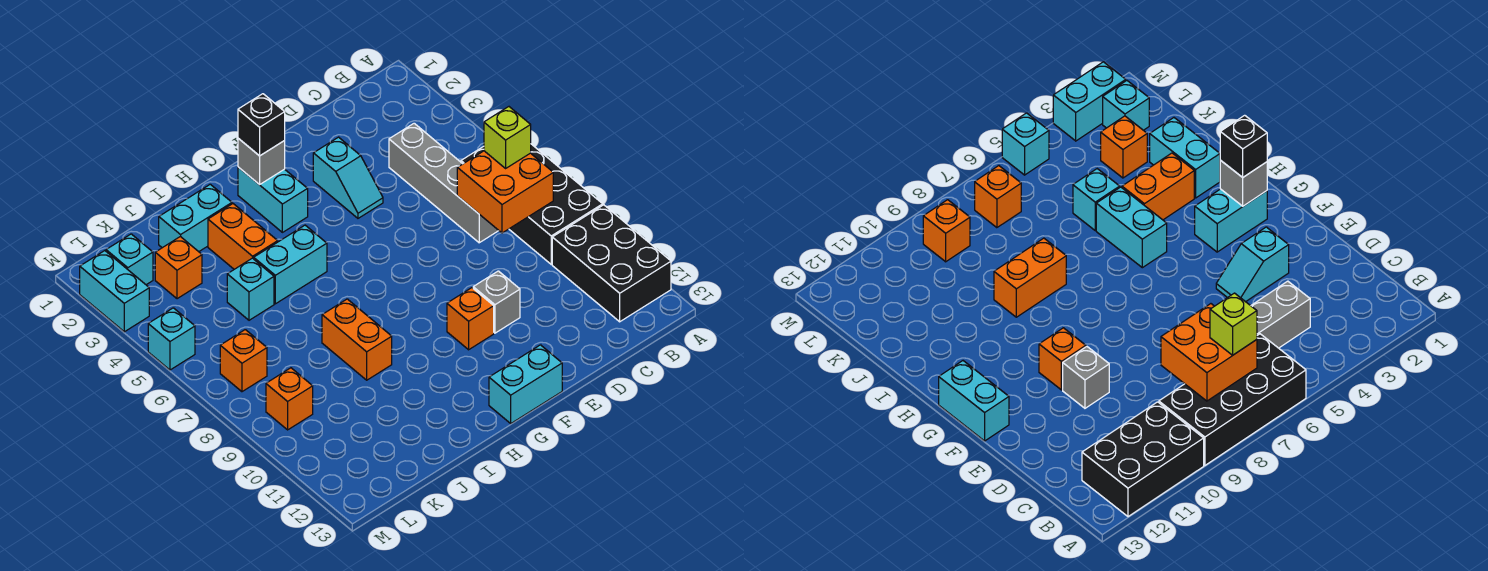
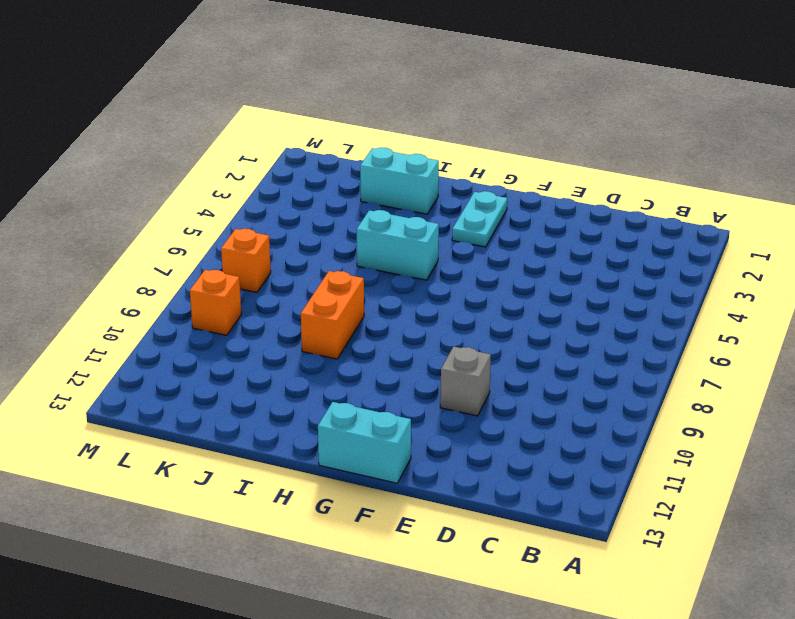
cyan plate G2:G3 level 1 -> cyan brick G2:G3 level 1
none -> black brick A6:B9 level 1
none -> black brick A10:B12 level 1
none -> grey brick C4:C7 level 1

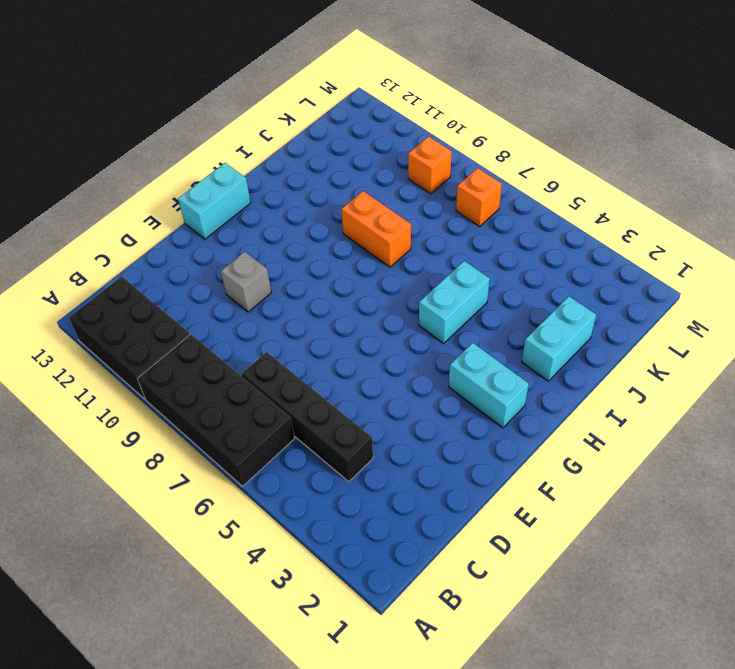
black brick C4:C7 level 1 -> grey brick C4:C7 level 1
none -> cyan slope E3:E4 level 1 top 3
none -> orange brick F10 level 1
none -> orange brick I3:I4 level 1

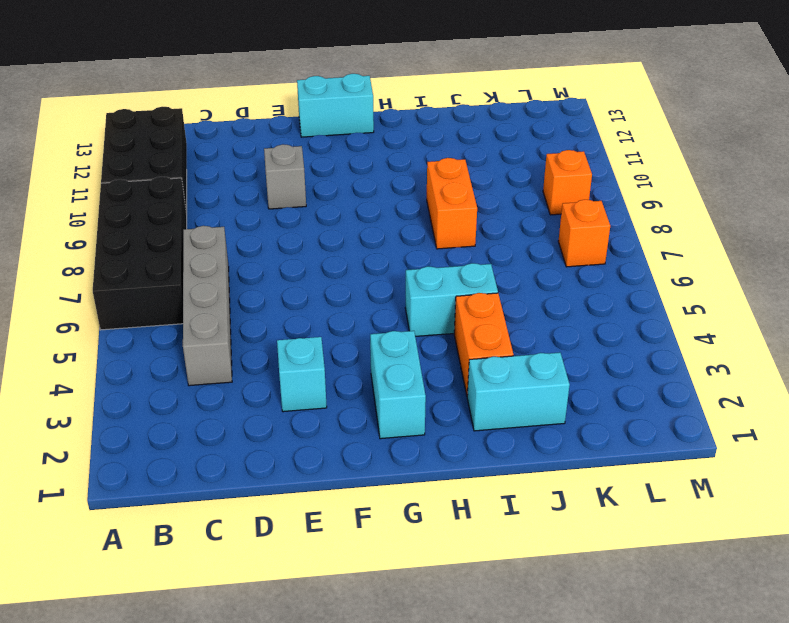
none -> orange brick F10 level 1
none -> cyan brick J5 level 1
none -> orange brick K3 level 1

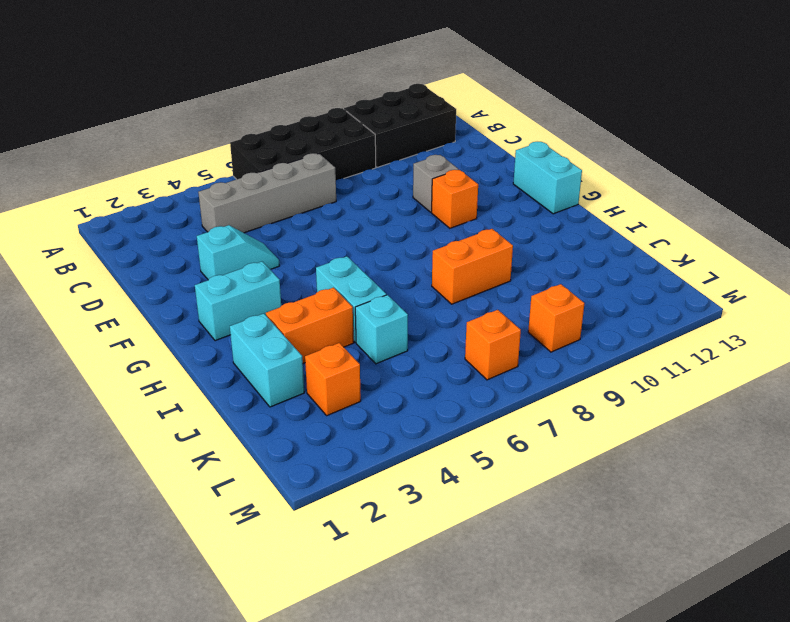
none -> cyan brick L2 level 1
none -> cyan brick M2:M3 level 1
none -> cyan brick M5 level 1

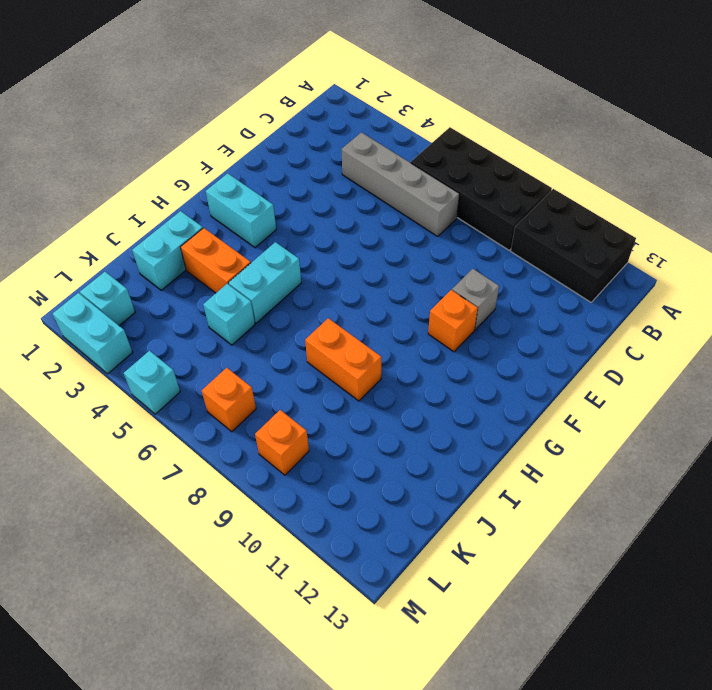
none -> cyan slope E3:E4 level 1 top 3
none -> cyan brick F13:G13 level 1
none -> orange brick K3 level 1

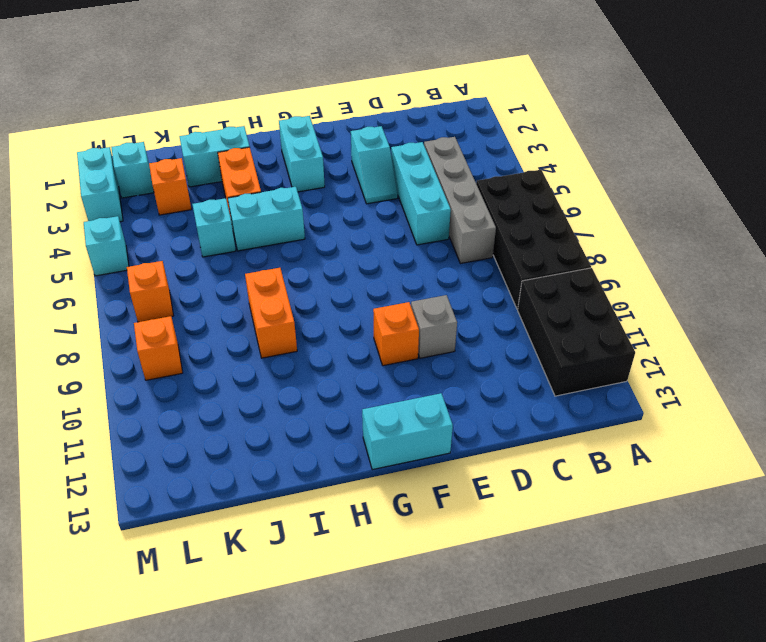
cyan brick D4:D6 level 1 -> none
none -> orange brick B7:C8 level 2
none -> grey brick G2 level 2
none -> lime brick B7 level 3

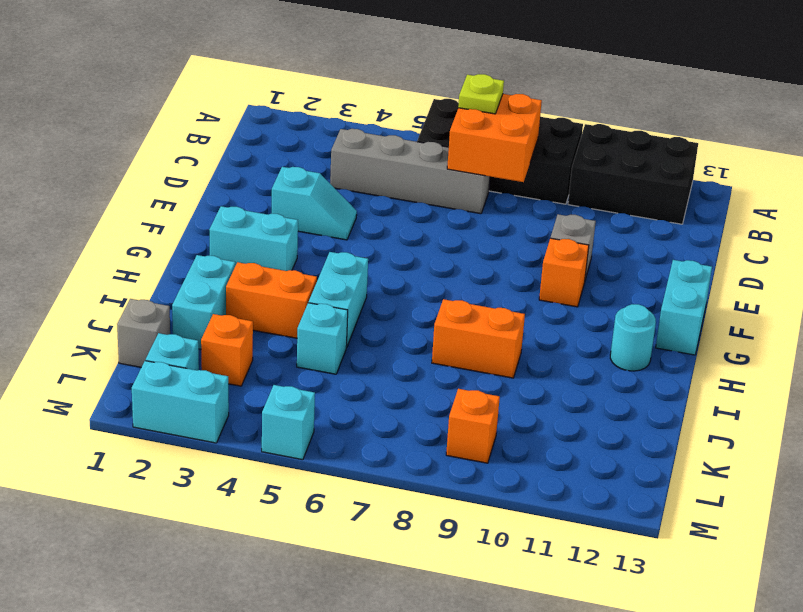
lime plate B7 level 3 -> lime brick B7 level 3
cyan round brick H12 level 1 -> none
grey brick K1 level 1 -> grey brick G2 level 2
none -> orange brick L7 level 1
none -> black brick G2 level 3

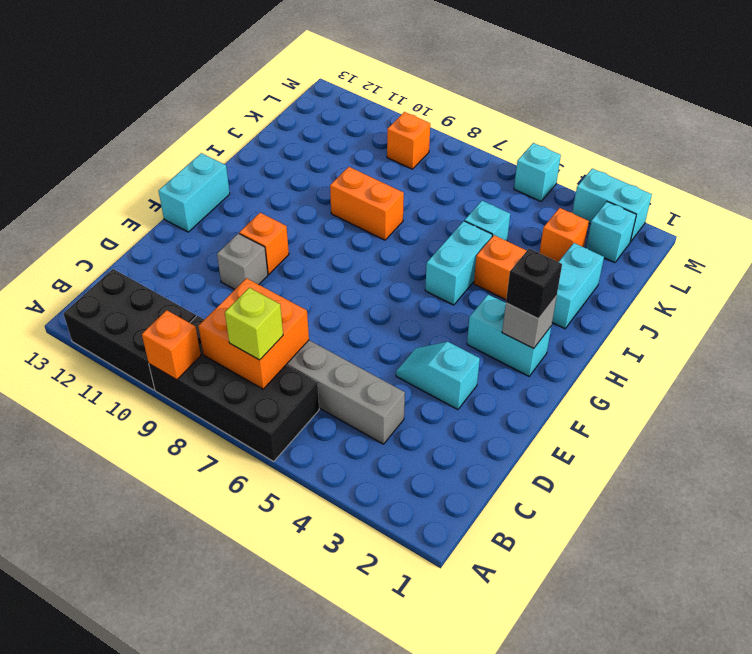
orange brick A9 level 2 -> orange brick L7 level 1

